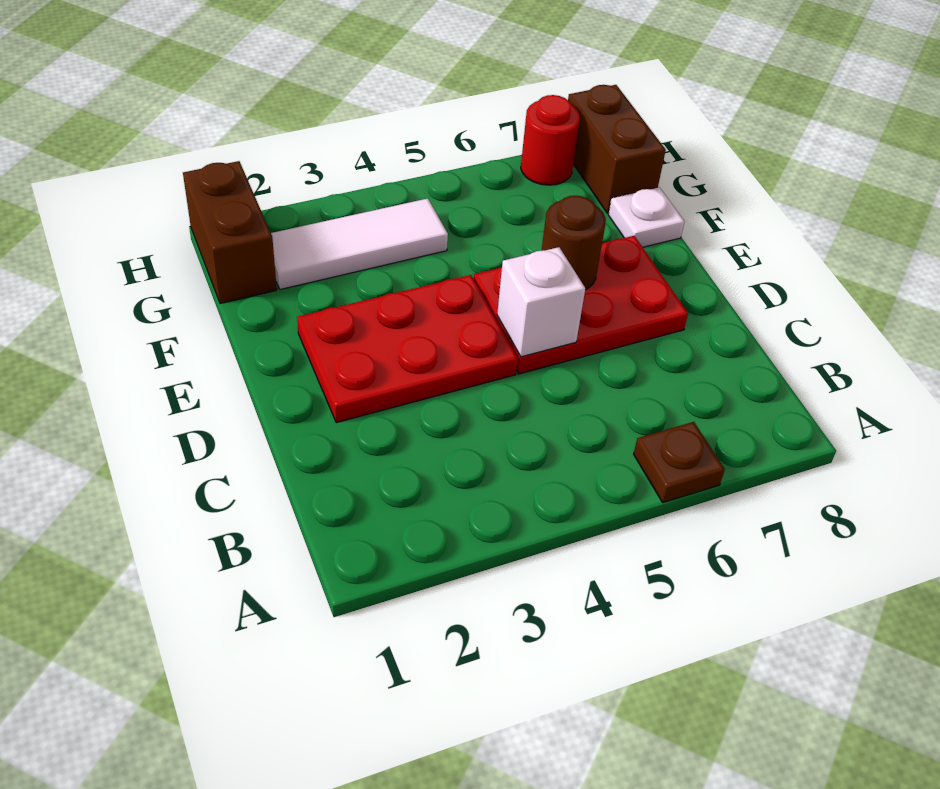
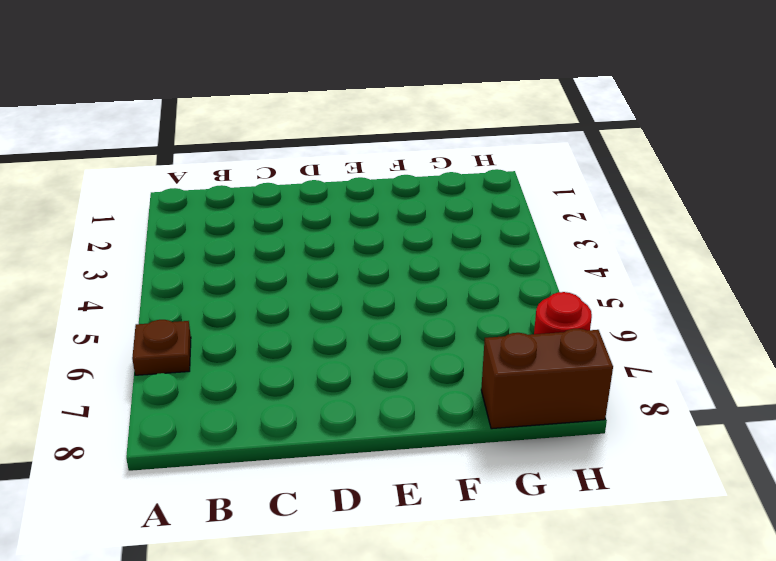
none -> red plate D2:E4 level 1
none -> red plate D5:E7 level 1

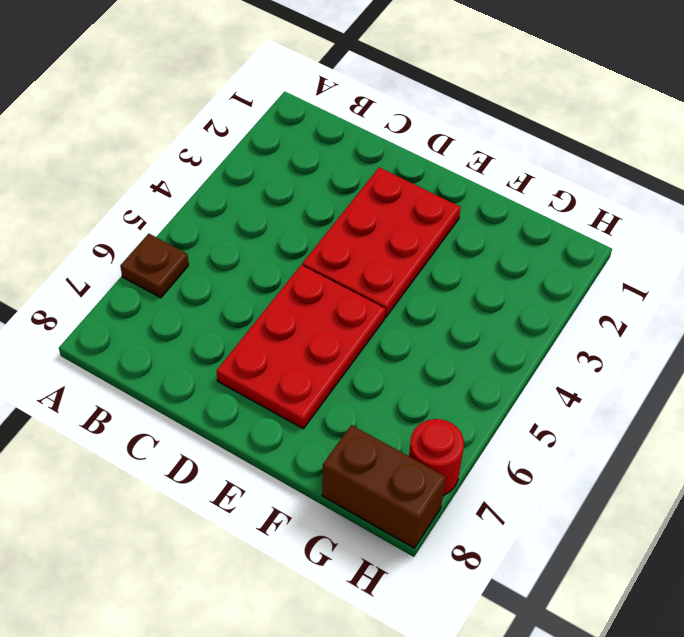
none -> white plate F8 level 1
none -> brown brick G1:H1 level 1

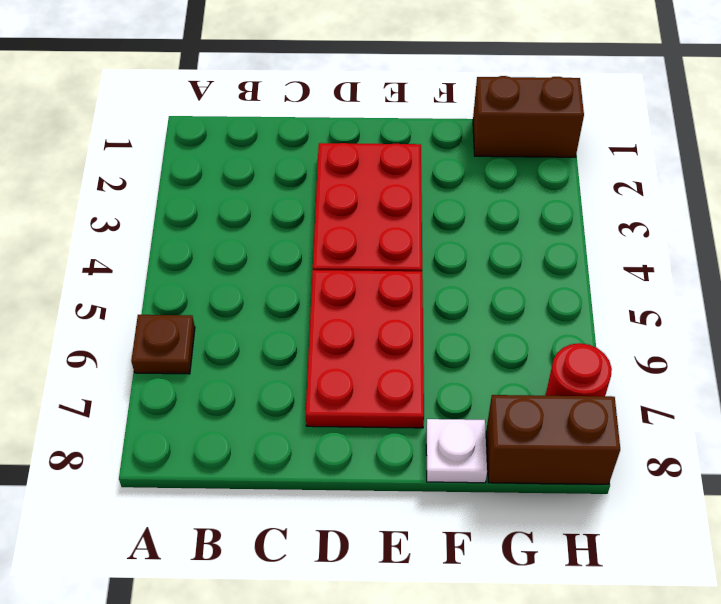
none -> white tile G2:G4 level 1
none -> white brick D5 level 2

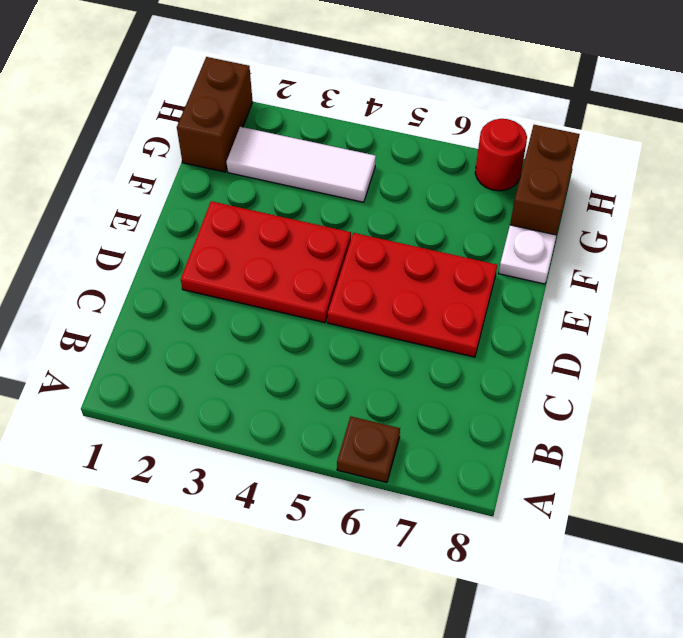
none -> white brick D5 level 2
none -> brown round brick E6 level 2

